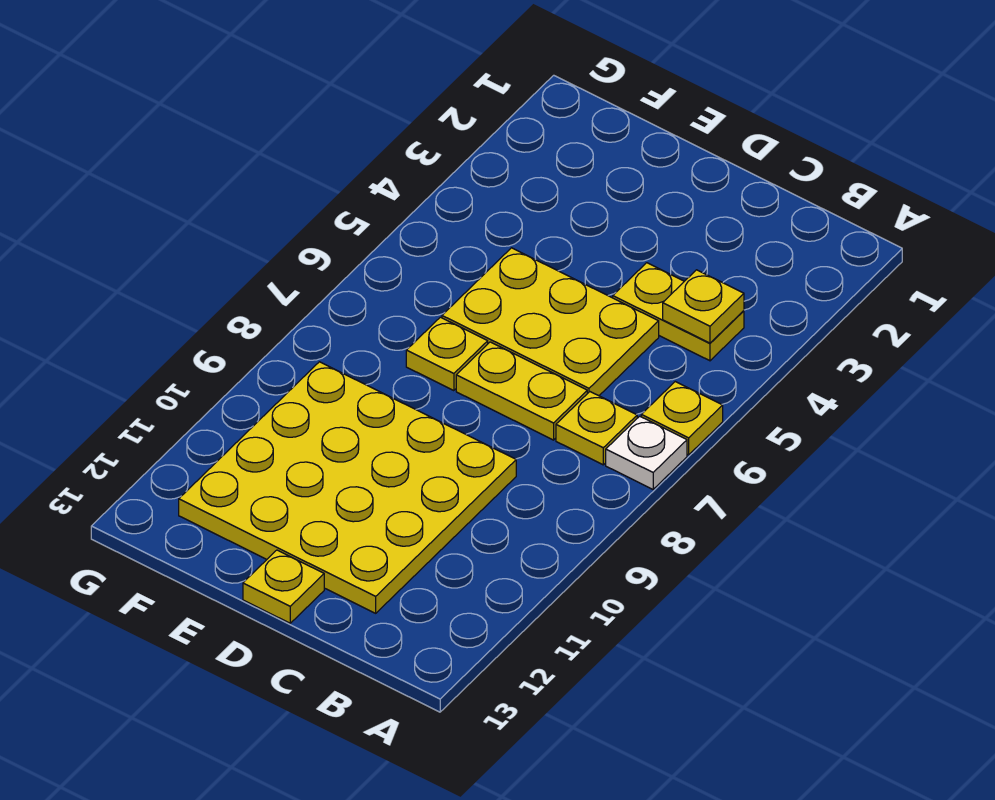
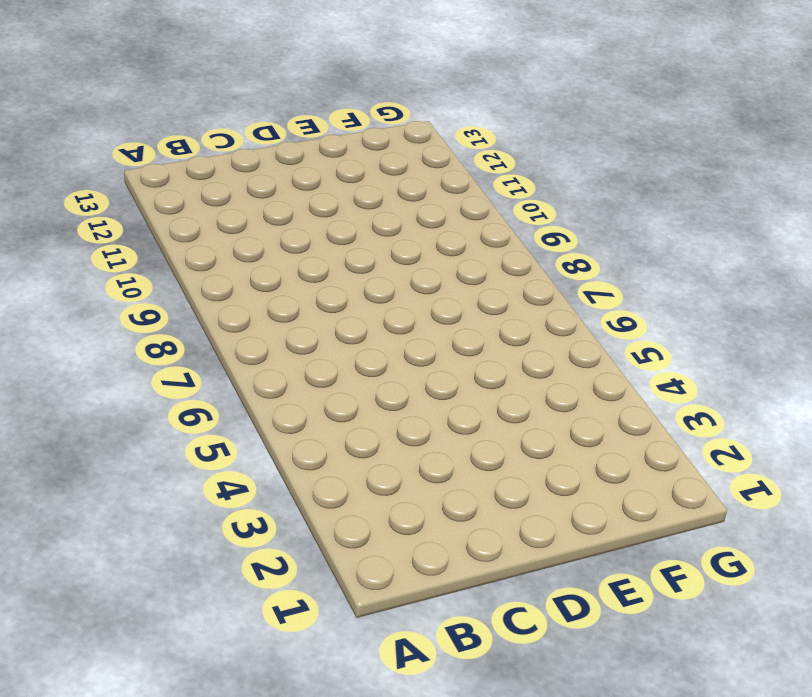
none -> yellow plate A6 level 1
none -> white plate A7 level 1

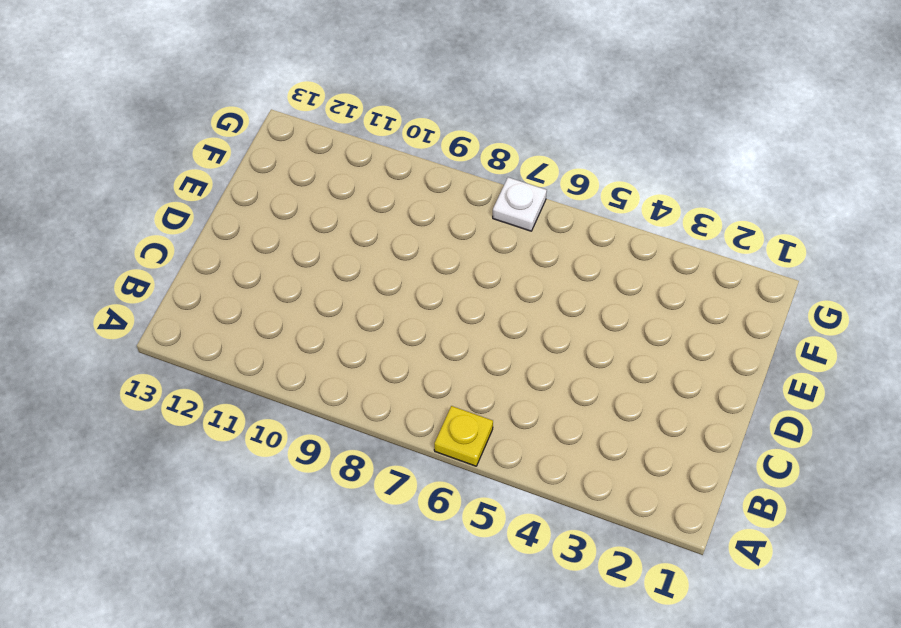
white plate G7 level 1 -> white plate A7 level 1
none -> yellow plate B4:C4 level 1
none -> yellow plate B7 level 1

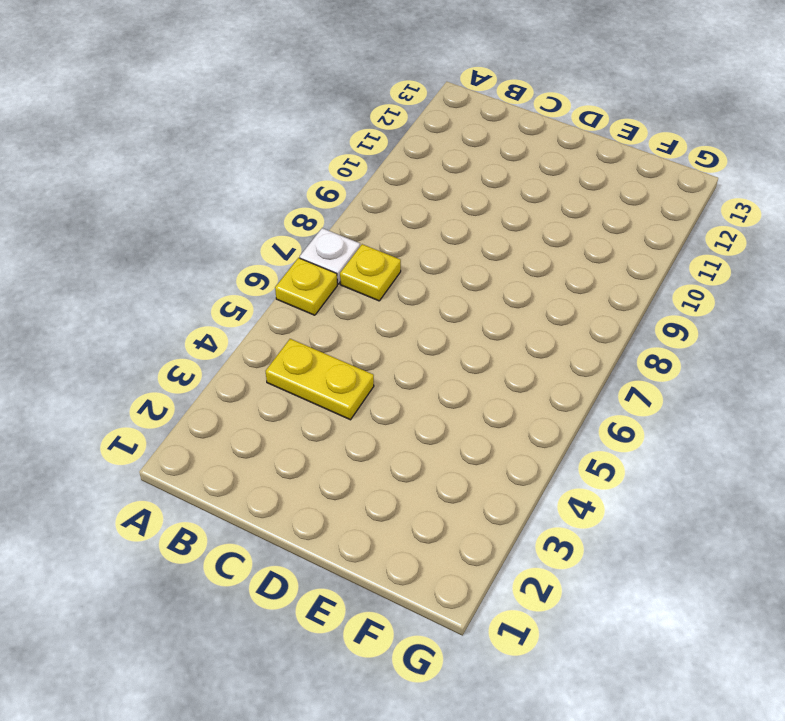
none -> yellow plate C5:E6 level 1
none -> yellow plate C7:D7 level 1

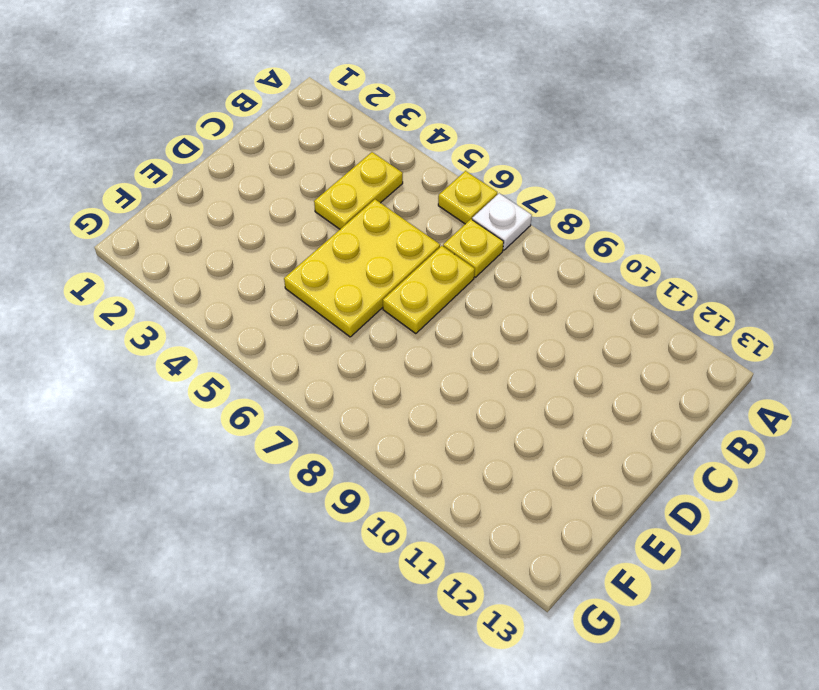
none -> yellow plate C9:F12 level 1
none -> yellow plate D13 level 1

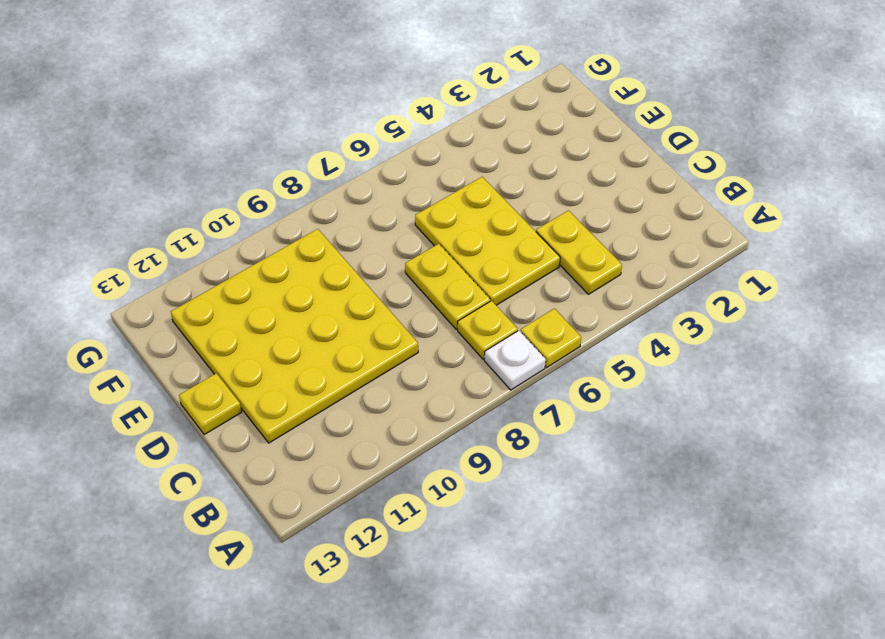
none -> yellow plate E7 level 1
none -> yellow plate B4 level 2

